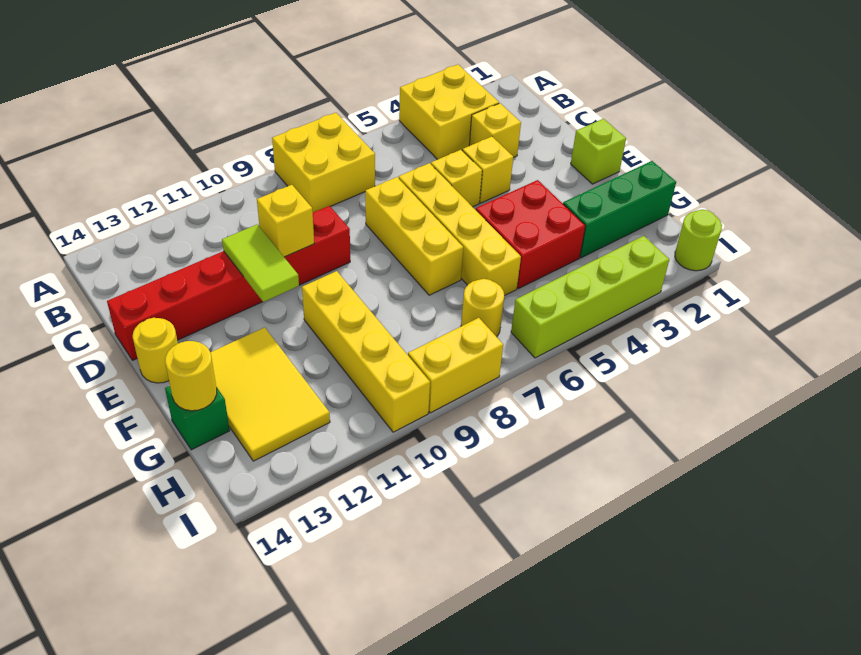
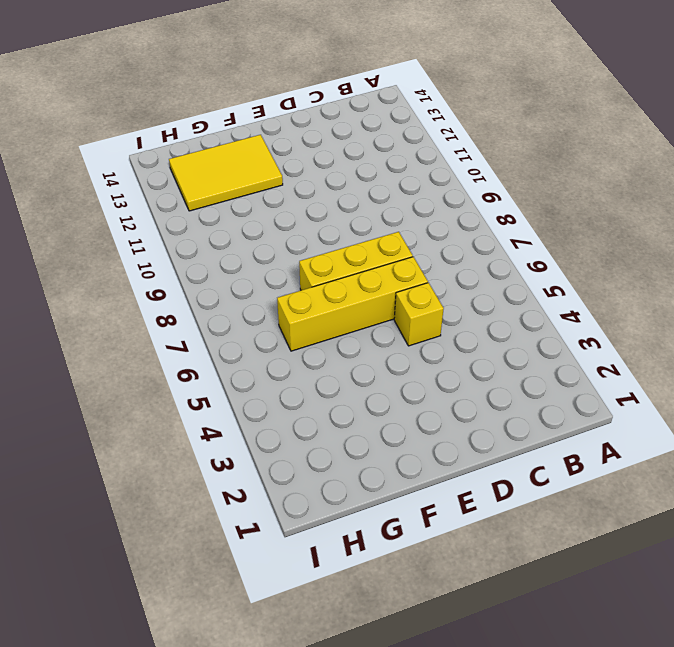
none -> yellow brick A3:B4 level 1
none -> yellow brick A7:B8 level 1
none -> yellow brick C3 level 1

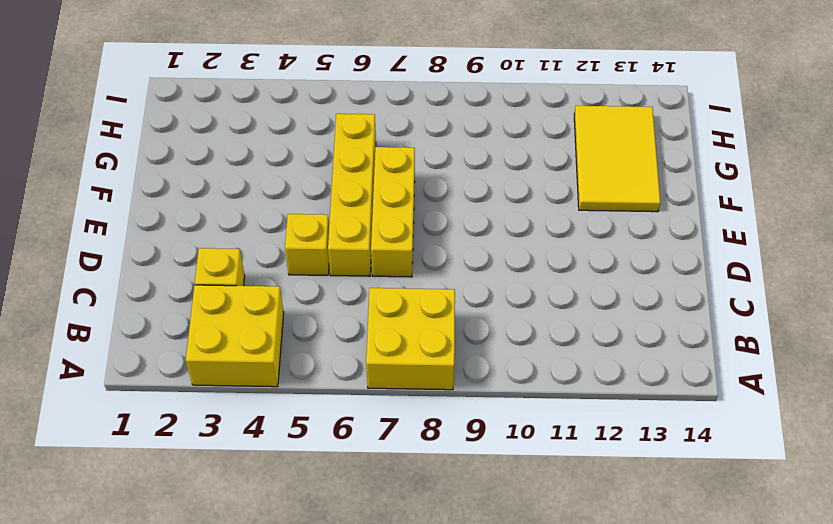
none -> yellow brick D4 level 1
none -> red brick D9:D14 level 1
none -> lime brick E1 level 1

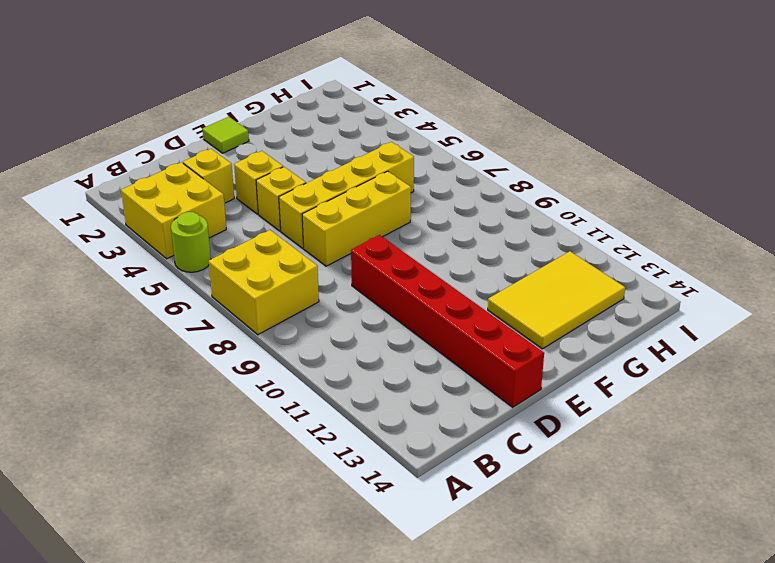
lime round brick A5 level 1 -> lime round brick I1 level 1
lime tile E1 level 1 -> lime brick E1 level 1
none -> yellow round brick E14 level 1
none -> red brick F4:G5 level 1
none -> yellow brick F10:I10 level 1

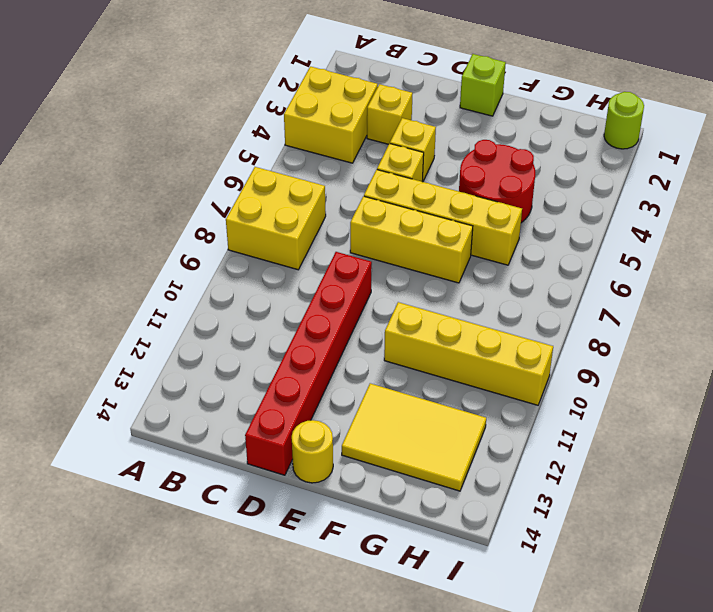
red round brick F4:G5 level 1 -> red brick F4:G5 level 1
none -> green brick G1:G3 level 1
none -> green brick G14 level 1
none -> yellow round brick H7 level 1

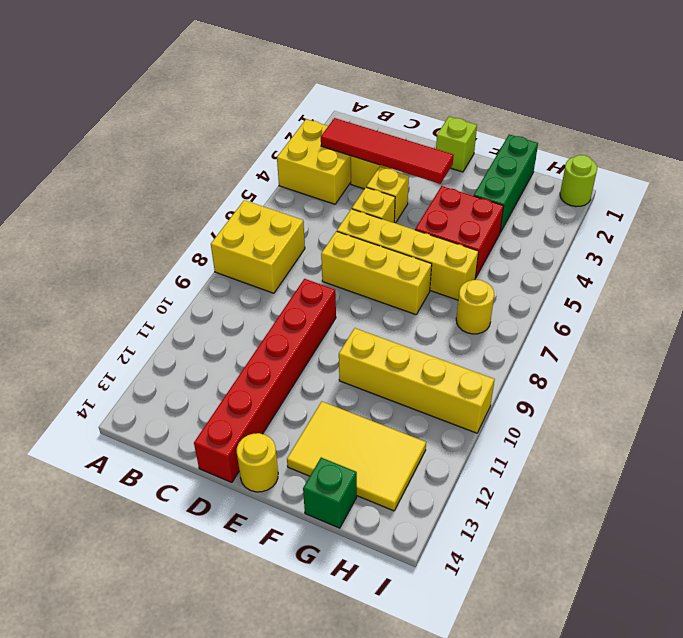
red tile B3:E3 level 2 -> none
none -> lime brick I3:I6 level 1
none -> yellow brick I8:I9 level 1
none -> yellow brick D10 level 2

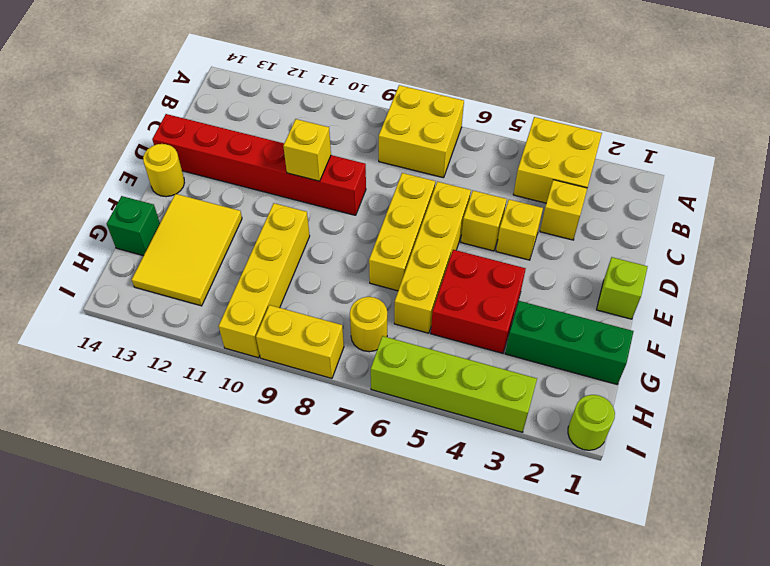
none -> lime tile D11:E11 level 2
none -> yellow round brick G14 level 2

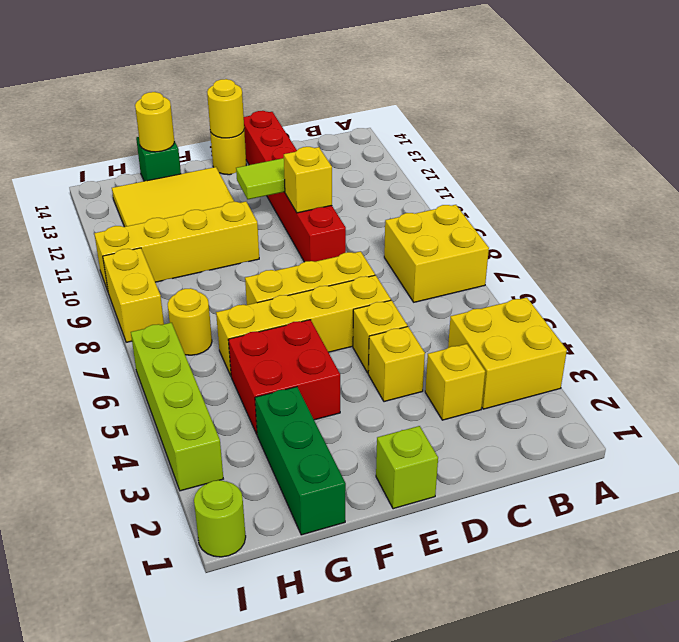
yellow round brick E14 level 2 -> none

